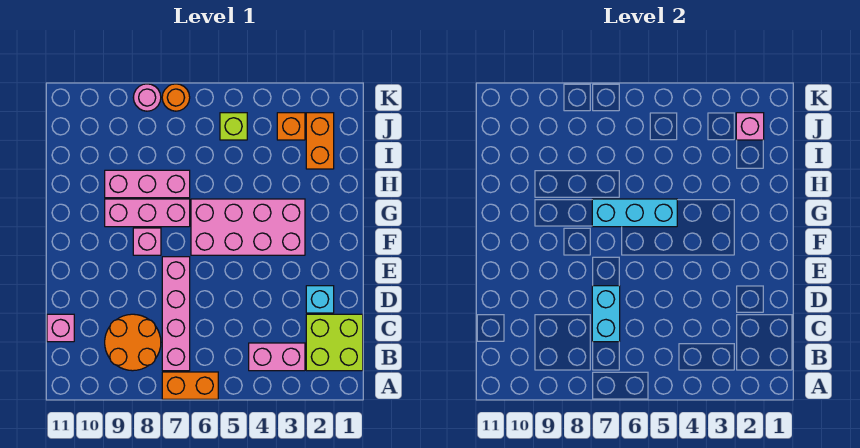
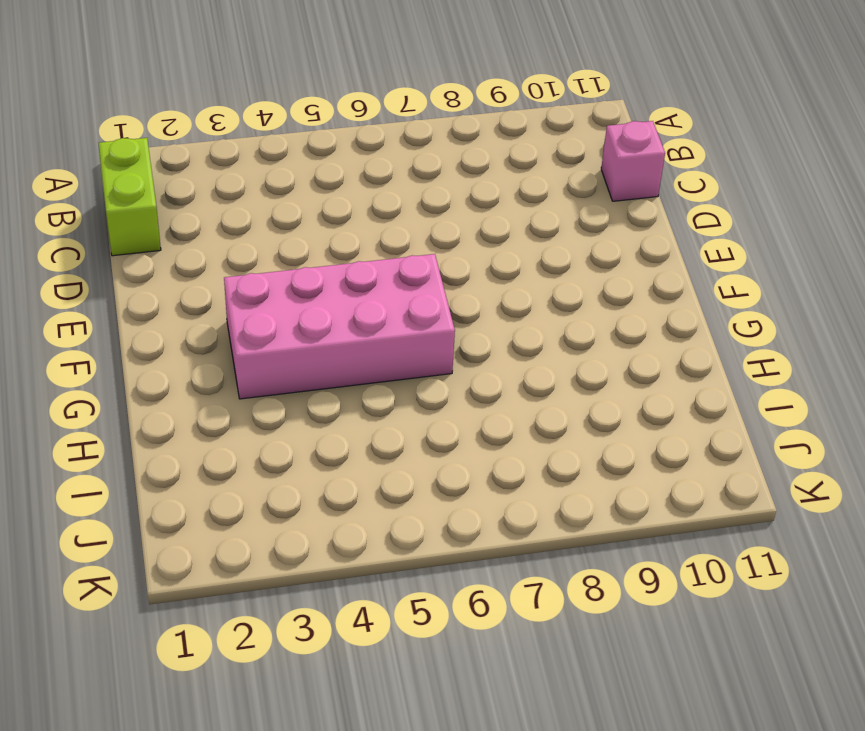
lime brick B1:C1 level 1 -> lime brick B1:C2 level 1
none -> orange brick A6:A7 level 1
none -> pink brick B3:B4 level 1
none -> pink brick B7:E7 level 1

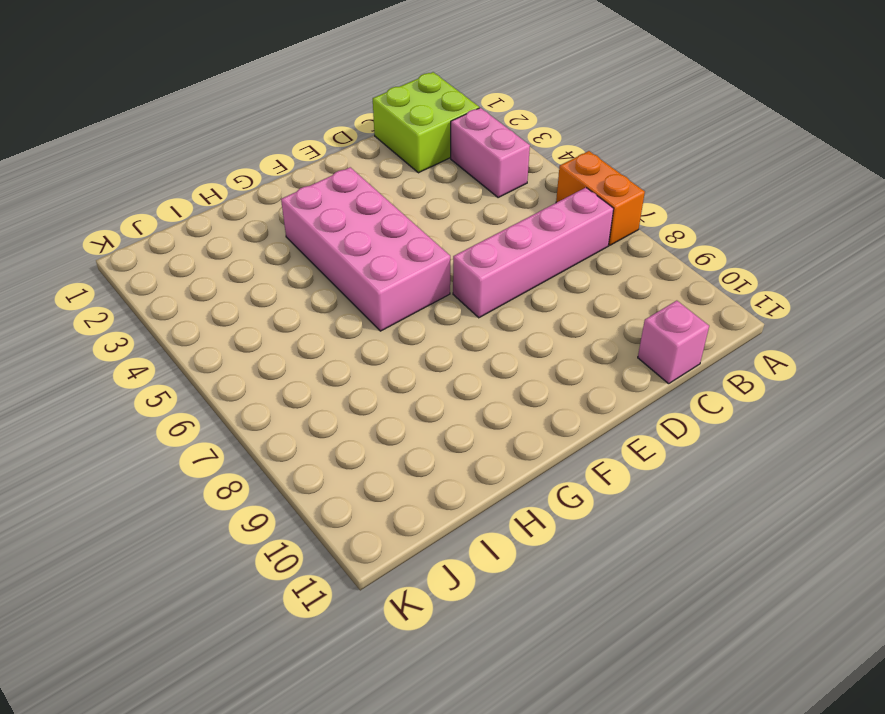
none -> orange round brick B8:C9 level 1
none -> cyan brick D2 level 1
none -> pink brick F8 level 1

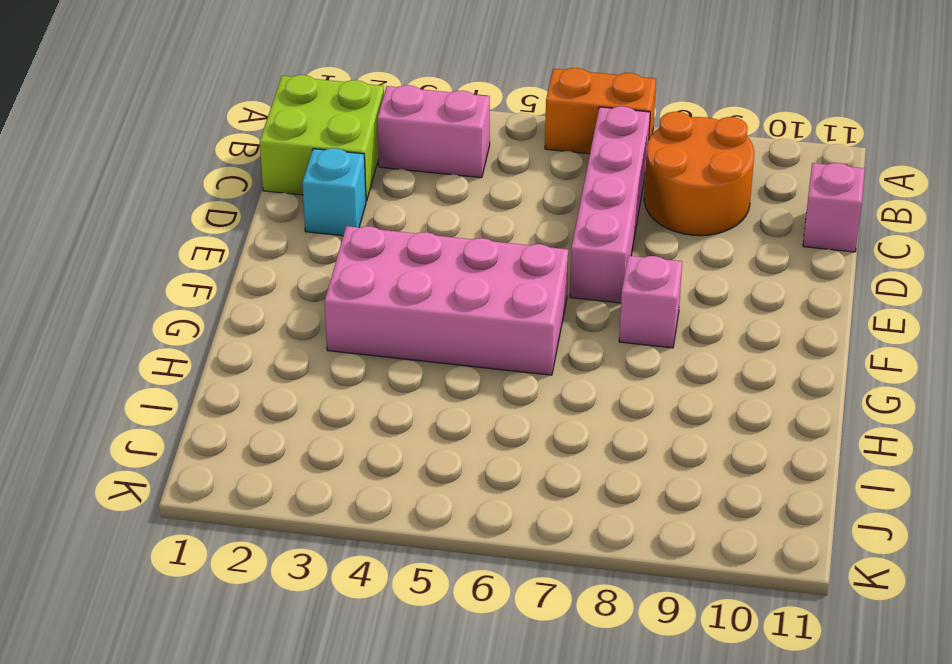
none -> pink brick G7:G9 level 1
none -> pink brick H7:H9 level 1
none -> orange brick I2:J2 level 1

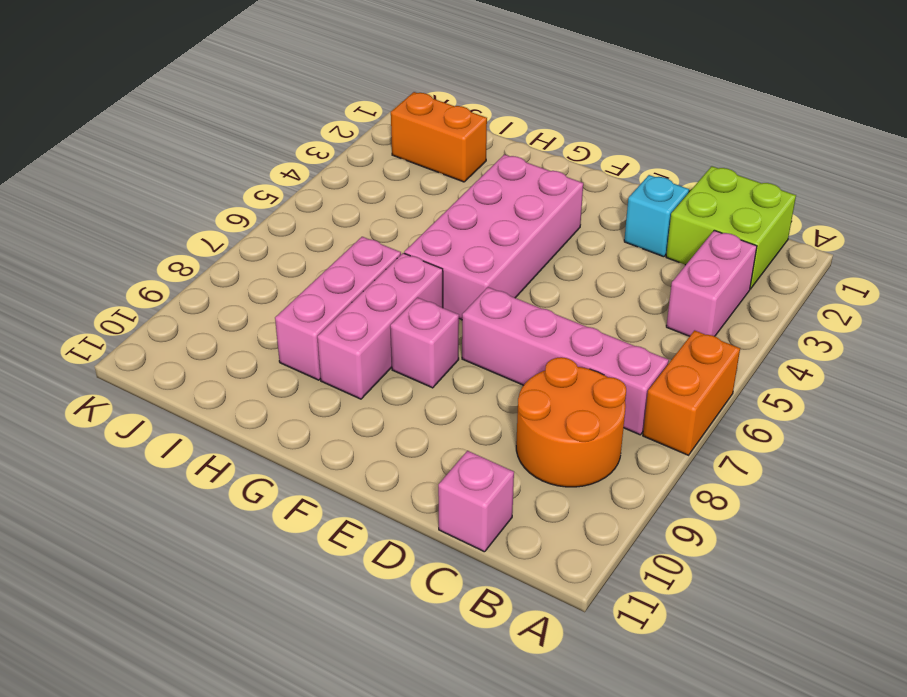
none -> orange brick J3 level 1
none -> lime brick J5 level 1
none -> orange round brick K7 level 1

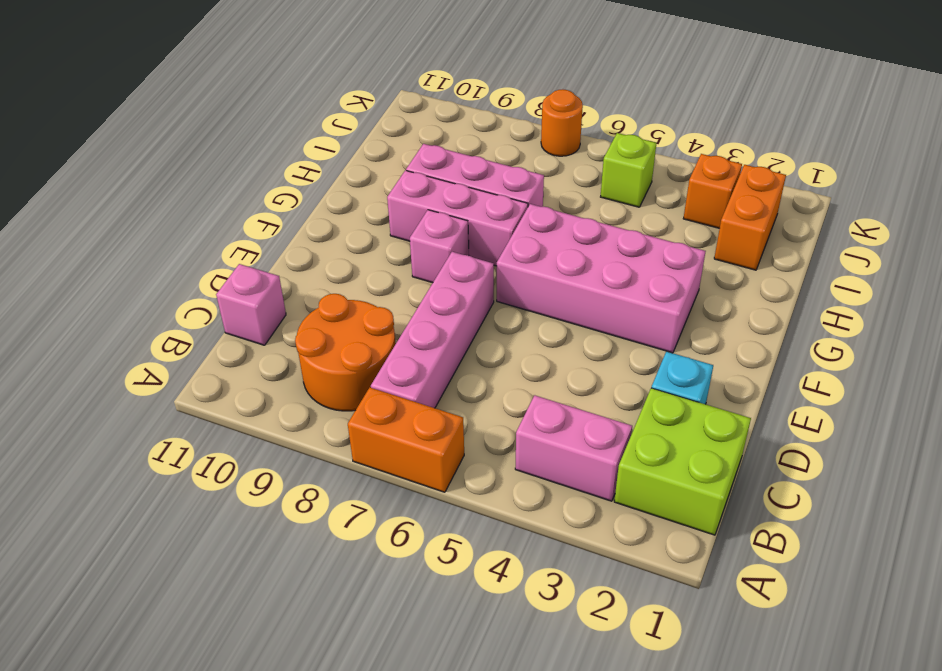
none -> pink round brick K8 level 1
none -> cyan brick C7:D7 level 2
none -> cyan brick G5:G7 level 2

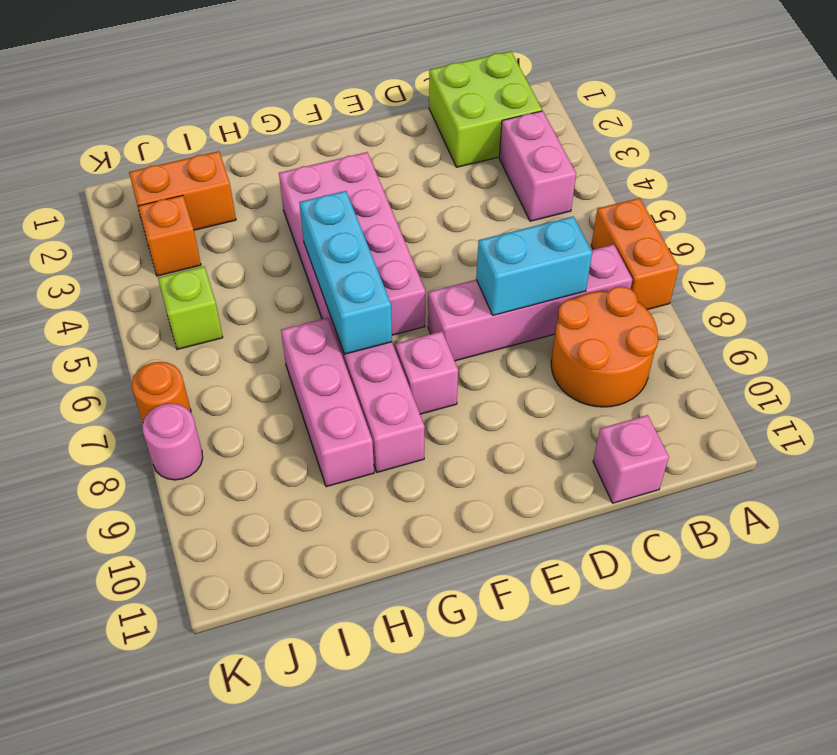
none -> cyan brick D2 level 1
none -> pink brick J2 level 2

